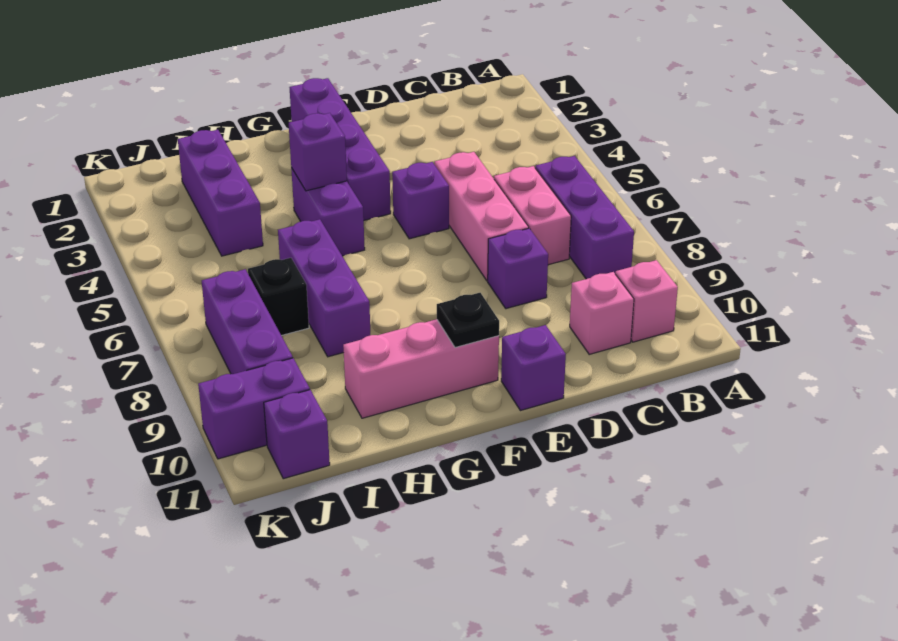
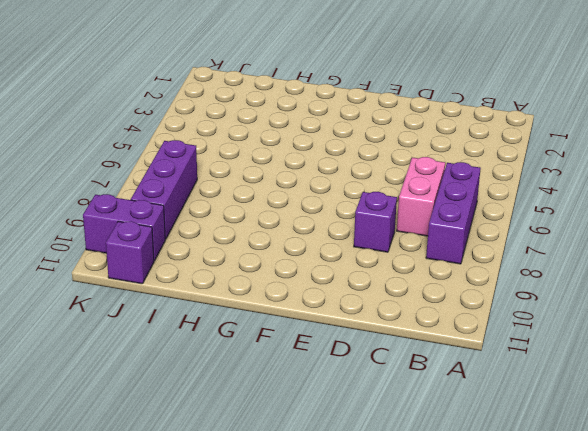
none -> pink brick B10 level 1
none -> pink brick C10 level 1
none -> pink brick D5:D7 level 1

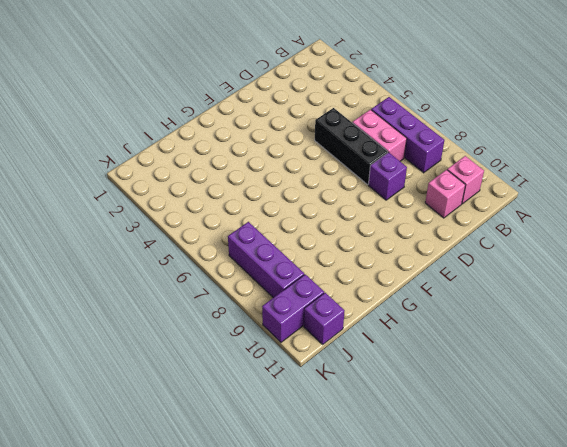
black brick D5:D7 level 1 -> pink brick D5:D7 level 1
none -> purple brick E5 level 1
none -> purple brick E11 level 1
none -> purple brick F1:F4 level 1

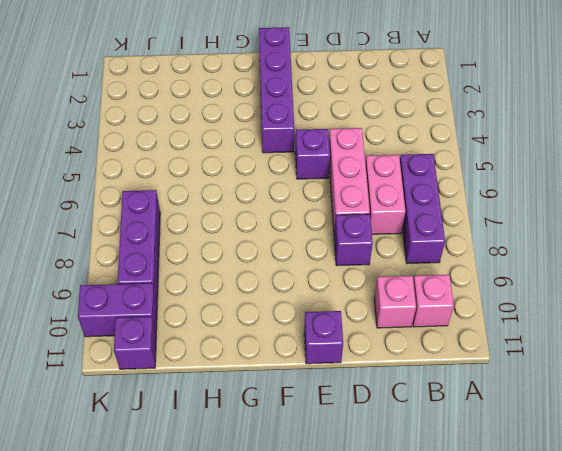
none -> pink brick F10:H10 level 1
none -> purple brick G4:G5 level 1
none -> purple brick H6:H8 level 1

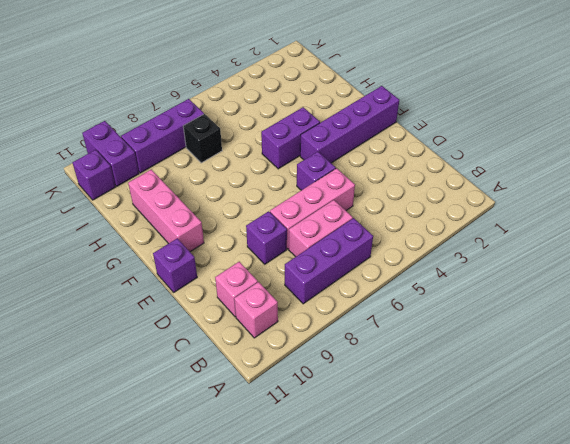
none -> purple brick H6:H8 level 1
none -> purple brick I2:I4 level 1
none -> black plate F10 level 2

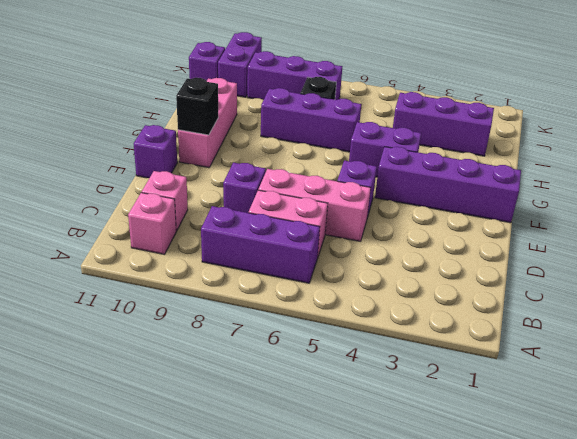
black brick F10 level 2 -> black plate F10 level 2
none -> purple brick G4 level 2

